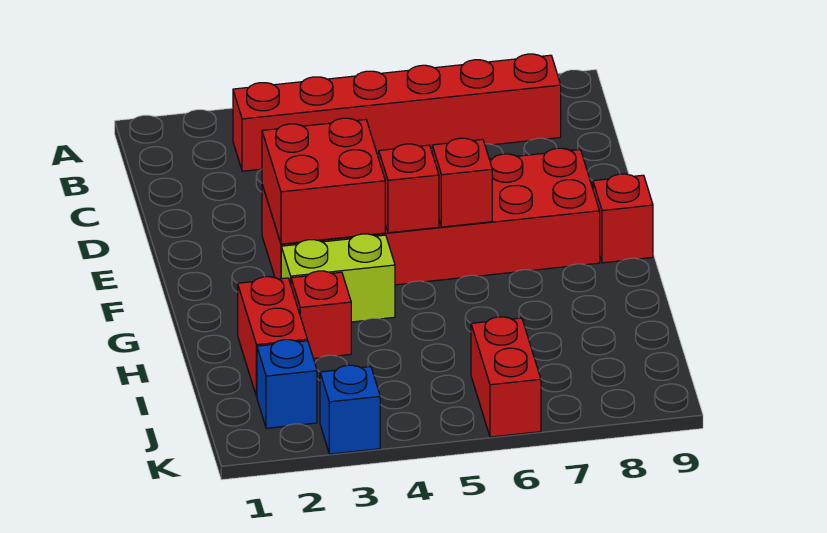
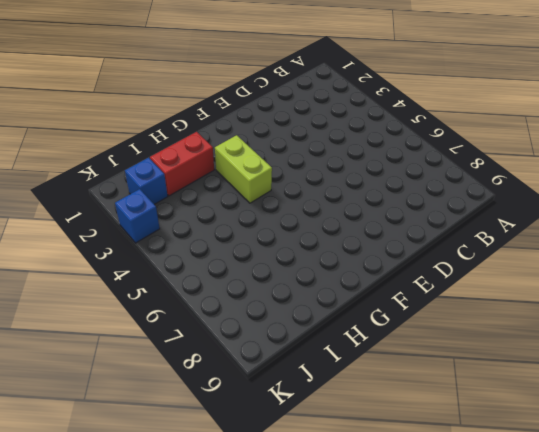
none -> red brick B3:B8 level 1
none -> red brick E3:F8 level 1
none -> red brick F9 level 1

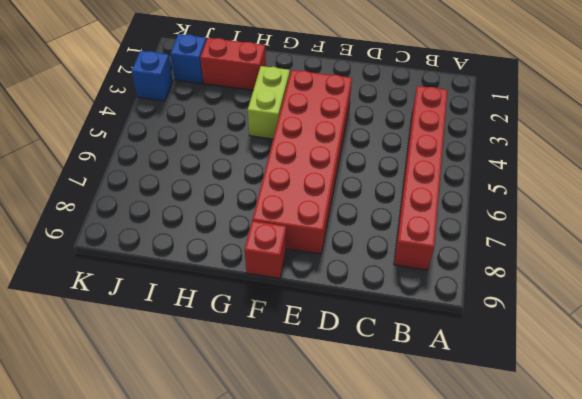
none -> red brick H3 level 1
none -> red brick J6:K6 level 1
none -> red brick E3:F4 level 2

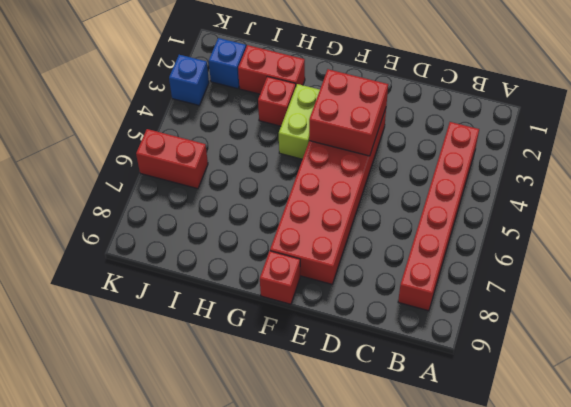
none -> red brick F5 level 2
none -> red brick F6 level 2

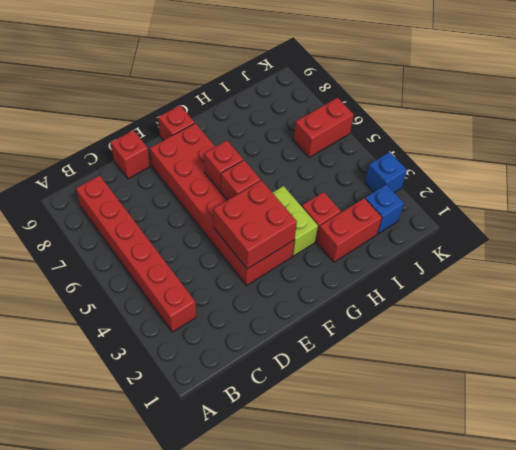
red brick D9 level 1 -> none

